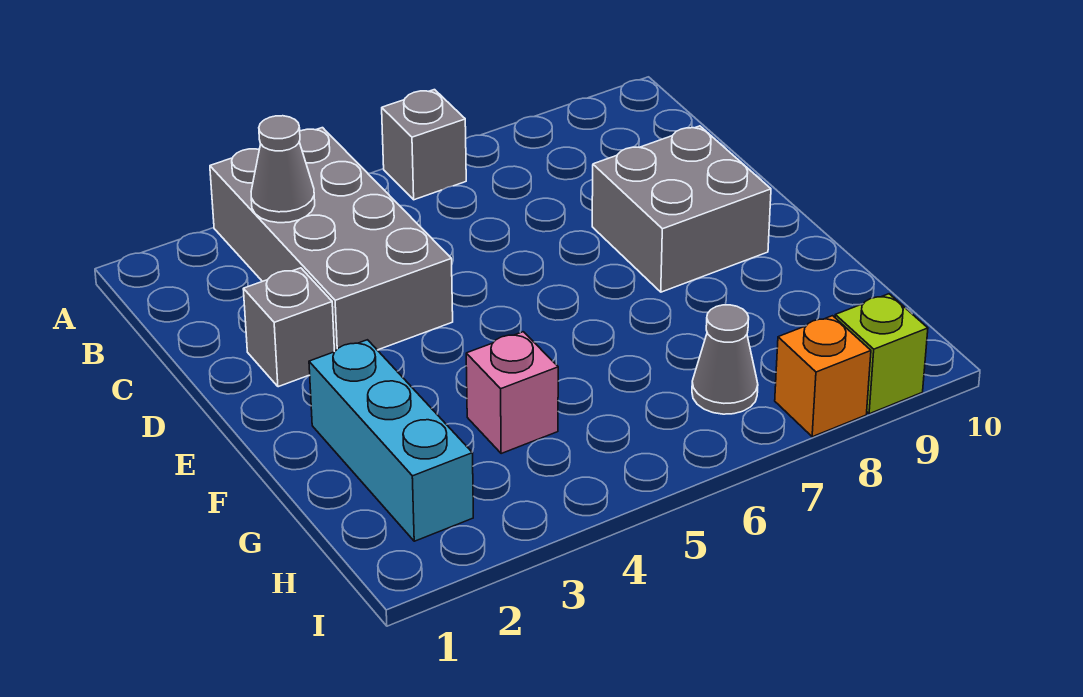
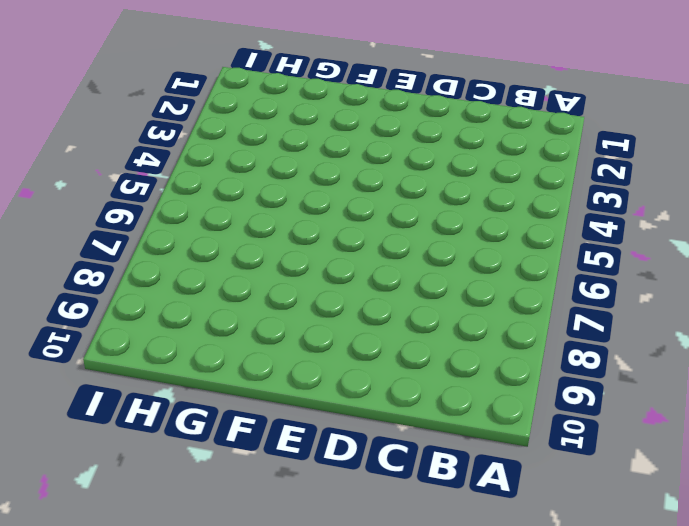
none -> grey brick A3:D4 level 1
none -> grey brick A6 level 1

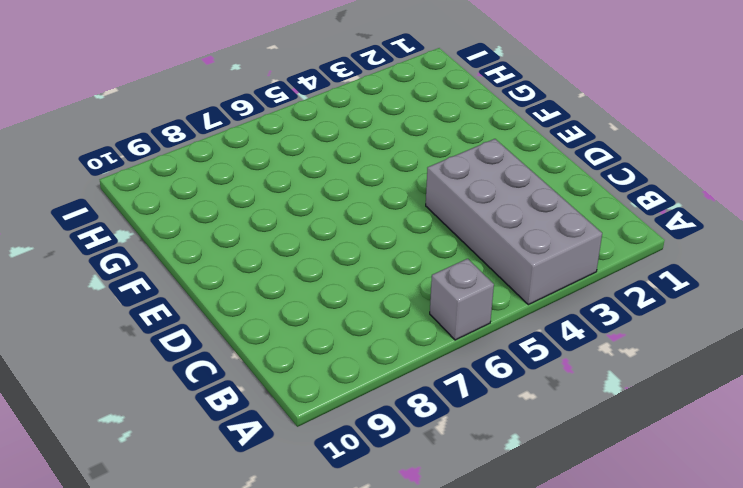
none -> grey brick D2 level 1
none -> grey brick D8:E9 level 1

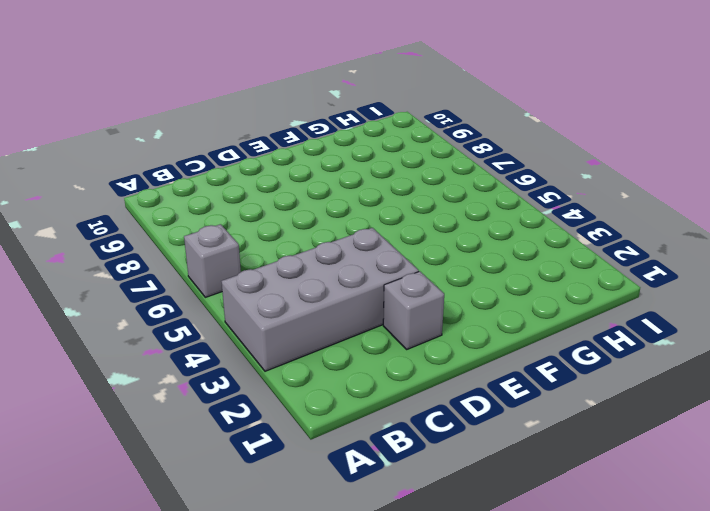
none -> grey brick D8:E9 level 1
none -> cyan brick F2:H2 level 1

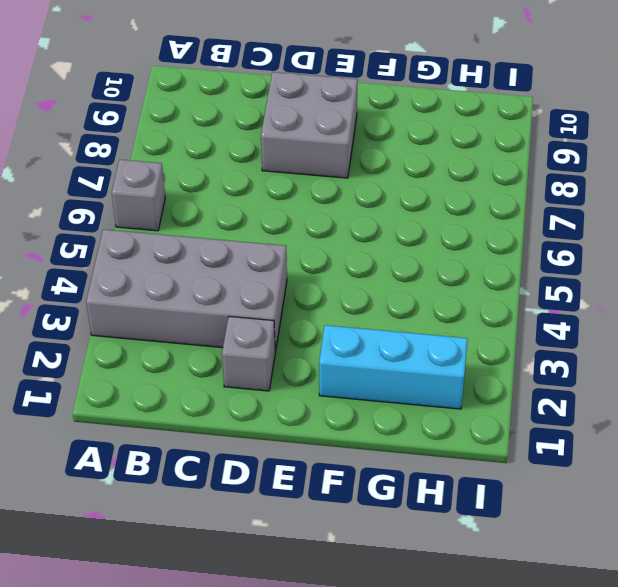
none -> pink brick G4 level 1
none -> grey cone H7 level 1

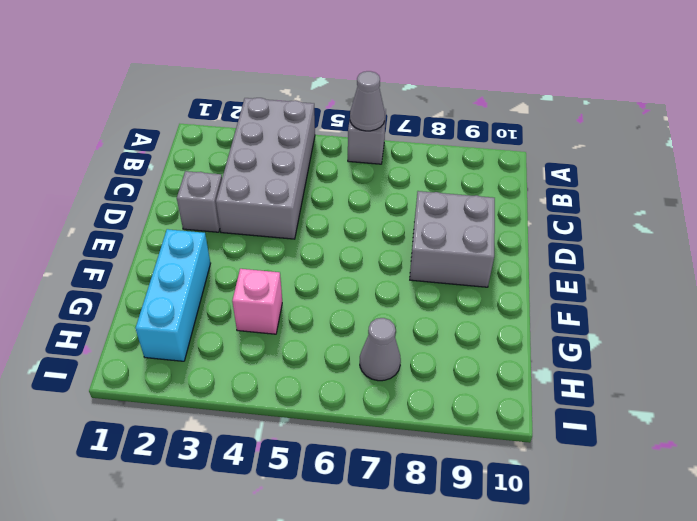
grey cone A6 level 2 -> grey cone B3 level 2
none -> orange brick I8 level 1
none -> lime brick I9 level 1

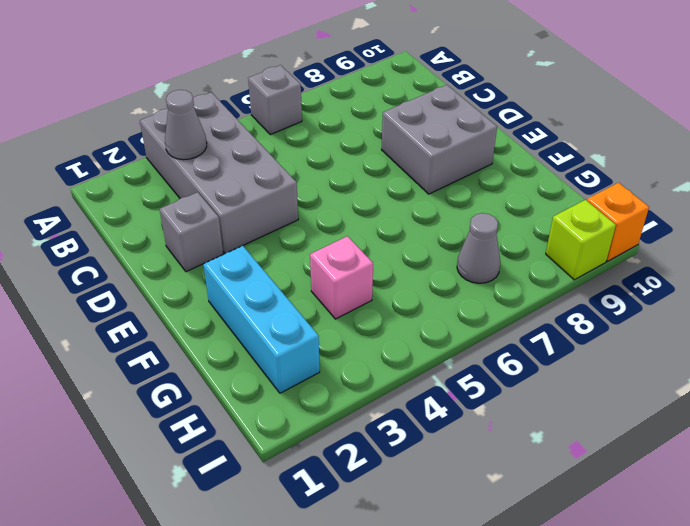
orange brick I10 level 1 -> orange brick I8 level 1

